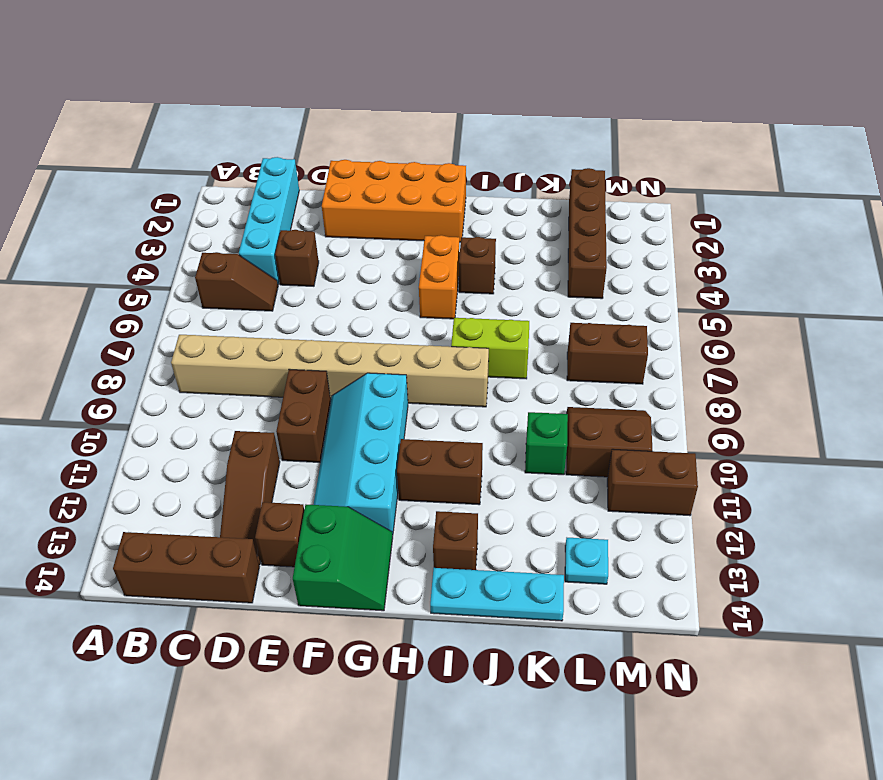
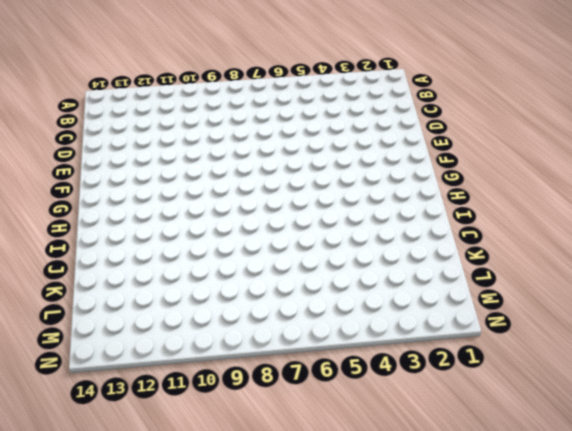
none -> brown slope B5:C5 level 1 top B
none -> tan brick B8:I8 level 1
none -> brown brick B14:D14 level 1

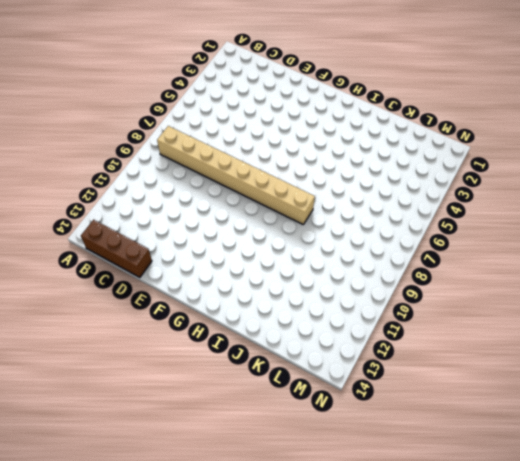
none -> brown slope B5:C5 level 1 top B
none -> cyan brick C1:C4 level 1
none -> brown brick D4 level 1

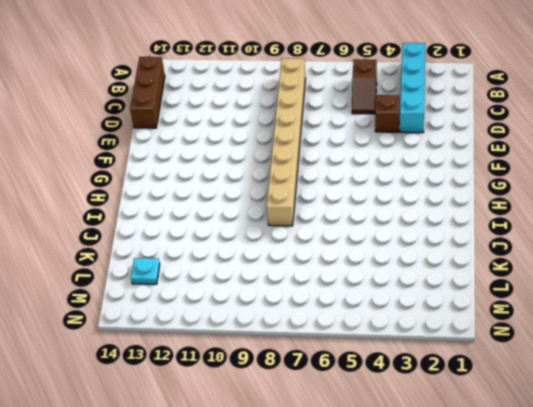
cyan brick A3:D3 level 1 -> cyan brick C1:C4 level 1
none -> brown slope D11:D13 level 1 top 11
none -> orange brick E1:H2 level 1
none -> brown brick E9:E10 level 1

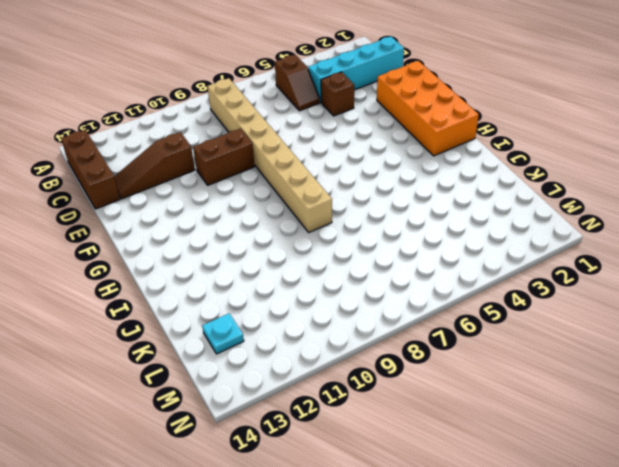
none -> brown brick E13 level 1
none -> cyan slope F9:G12 level 1 top G
none -> green slope F13:G14 level 1 top F

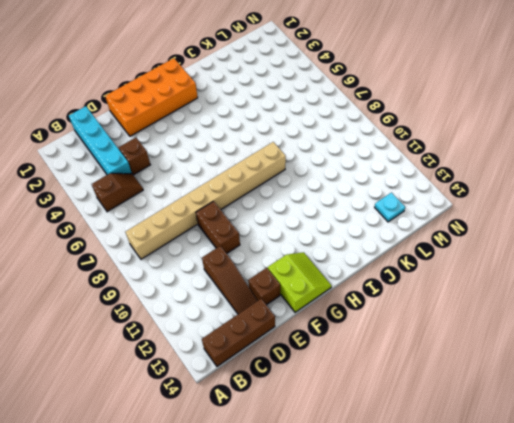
lime slope F13:G14 level 1 top F -> green slope F13:G14 level 1 top F
none -> cyan slope F9:G12 level 1 top G
none -> orange brick H4:H5 level 1
none -> brown brick H11:I11 level 1

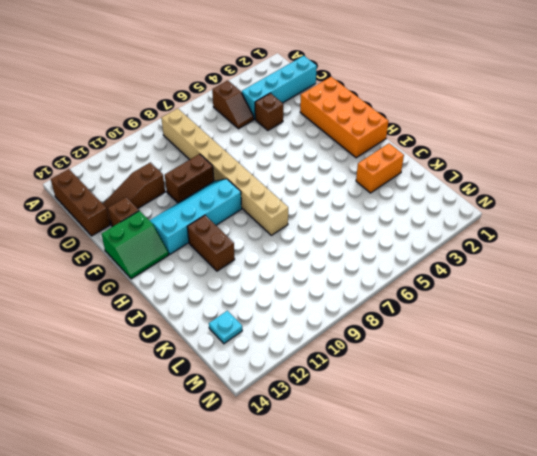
orange brick J2:J3 level 1 -> orange brick H4:H5 level 1
none -> brown brick I4 level 1
none -> lime brick I7:J7 level 1
none -> brown brick I13 level 1

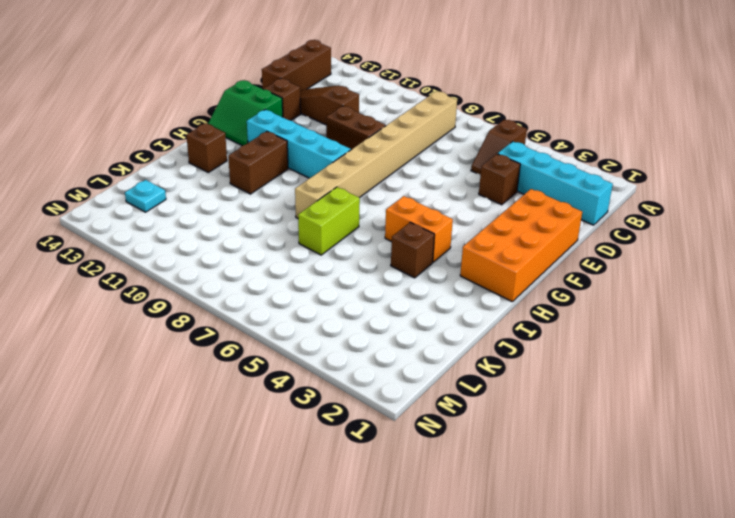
none -> cyan plate I14:K14 level 1
none -> green brick K10 level 1
none -> brown brick L1:L4 level 1

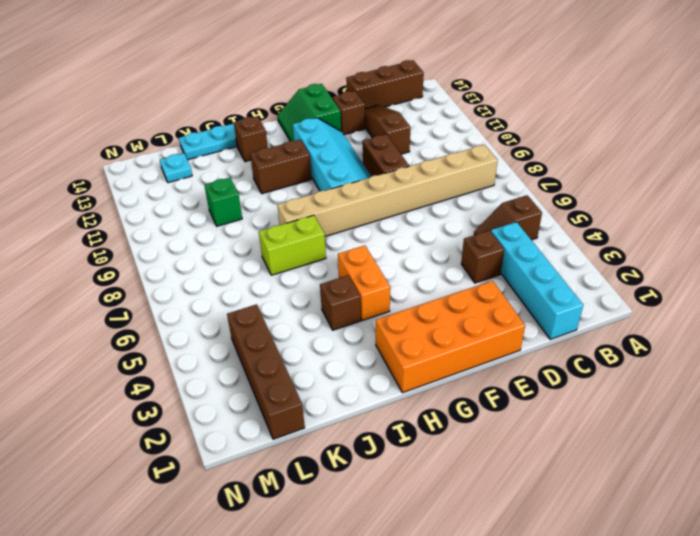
none -> brown brick L7:M7 level 1
none -> brown slope L9:M10 level 1 top 10
none -> brown brick M11:N11 level 1

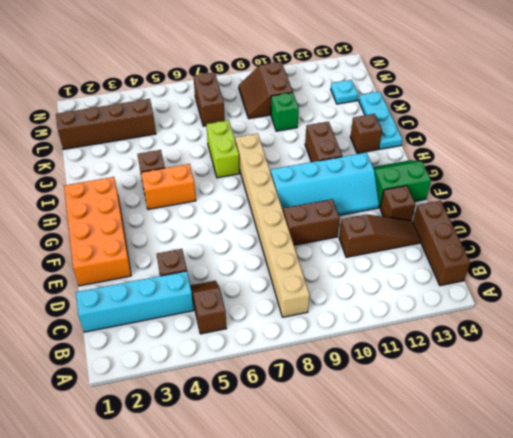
none -> brown brick M11:N11 level 1

